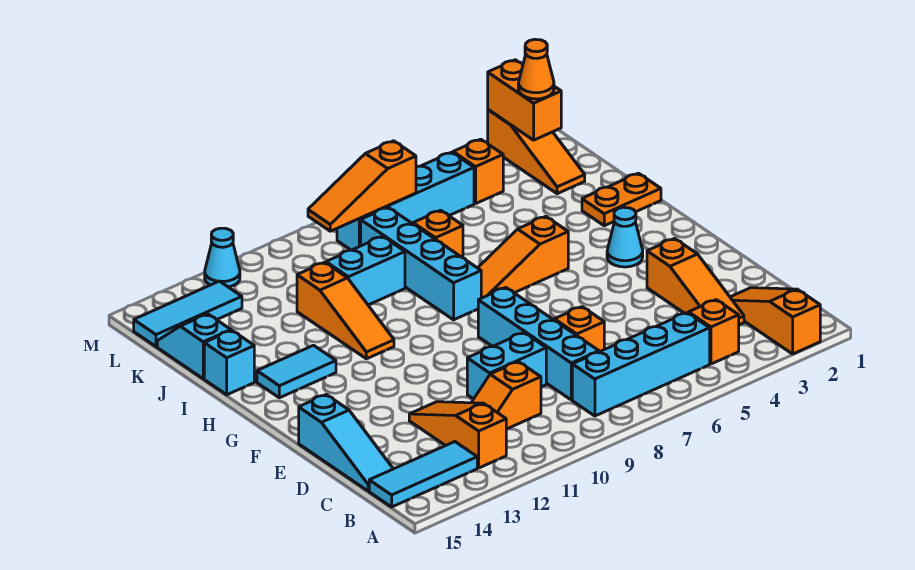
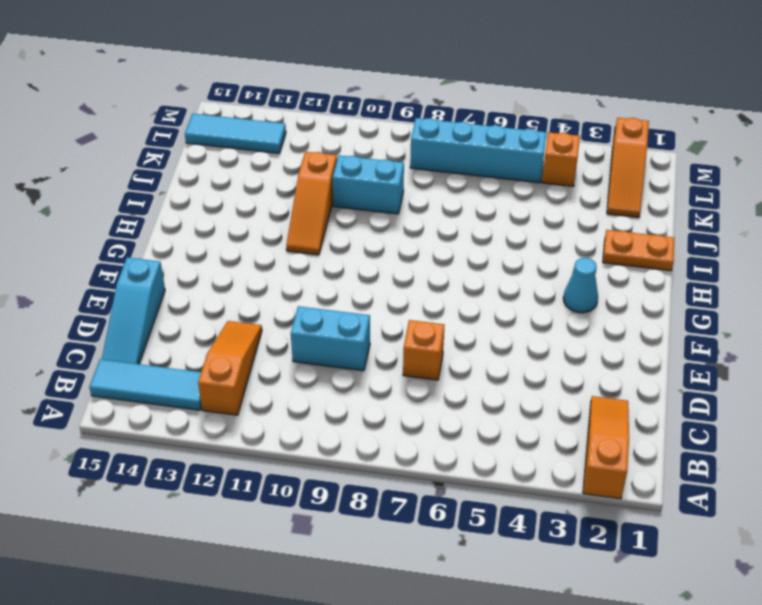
none -> orange brick B4 level 1
none -> cyan brick B5:B8 level 1
none -> orange slope C3:E3 level 1 top E

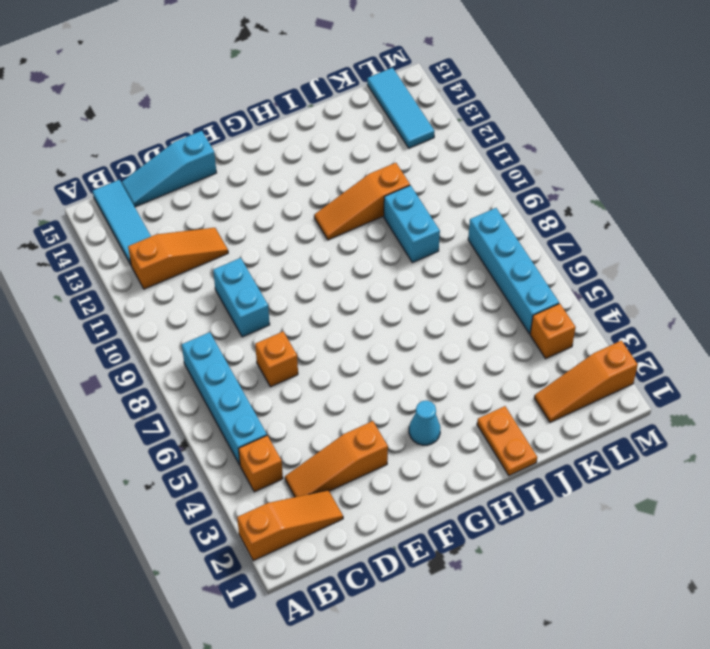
none -> cyan brick C8:F8 level 1
none -> orange slope C10:C11 level 1 top 10
none -> orange slope H5:H7 level 1 top 5

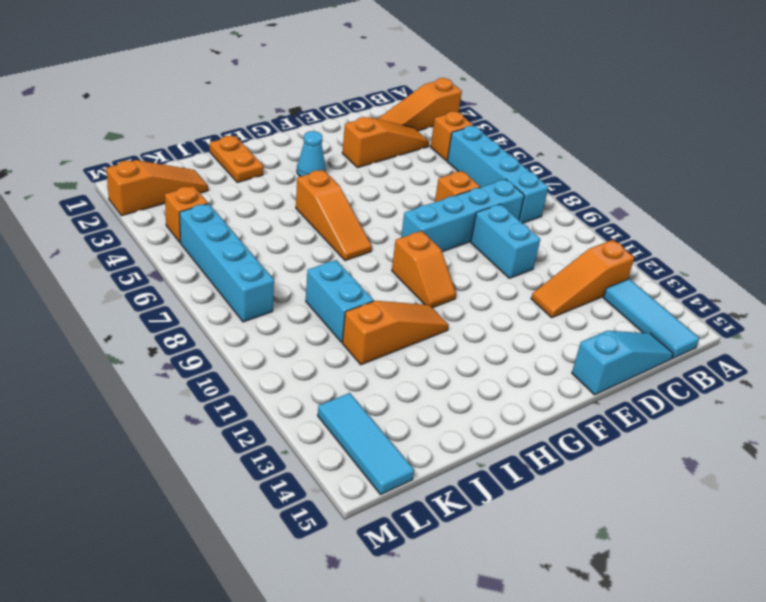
orange slope G9:G10 level 1 top 9 -> orange slope C10:C11 level 1 top 10
none -> cyan brick H8:K8 level 1
none -> cyan tile H13:H14 level 1
none -> cyan brick I15 level 1

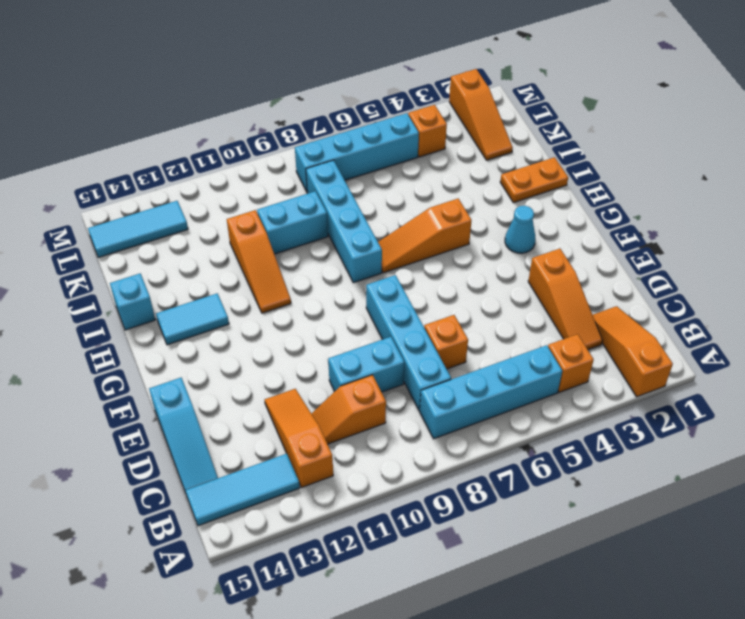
none -> orange brick J7 level 1
none -> cyan slope J15:K15 level 1 top J
none -> cyan cone M12 level 1

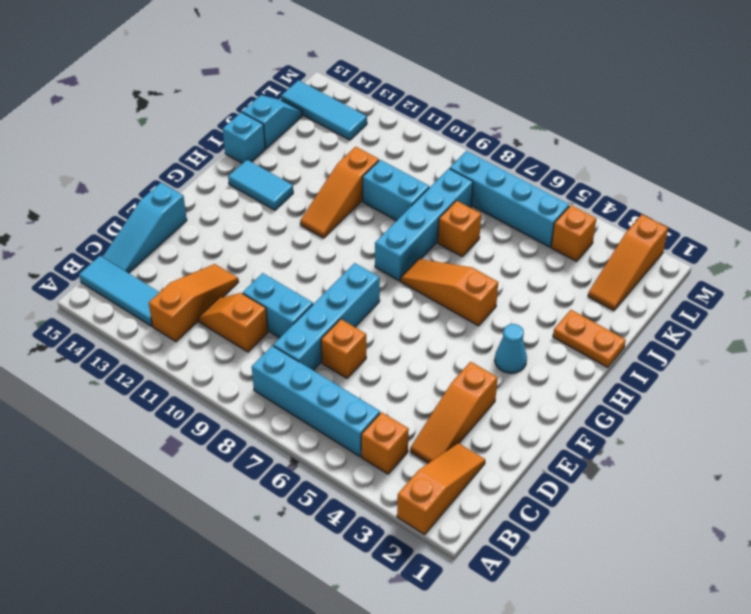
none -> cyan cone M12 level 1
none -> orange brick L2:M2 level 2
none -> orange slope L7:L9 level 2 top 7

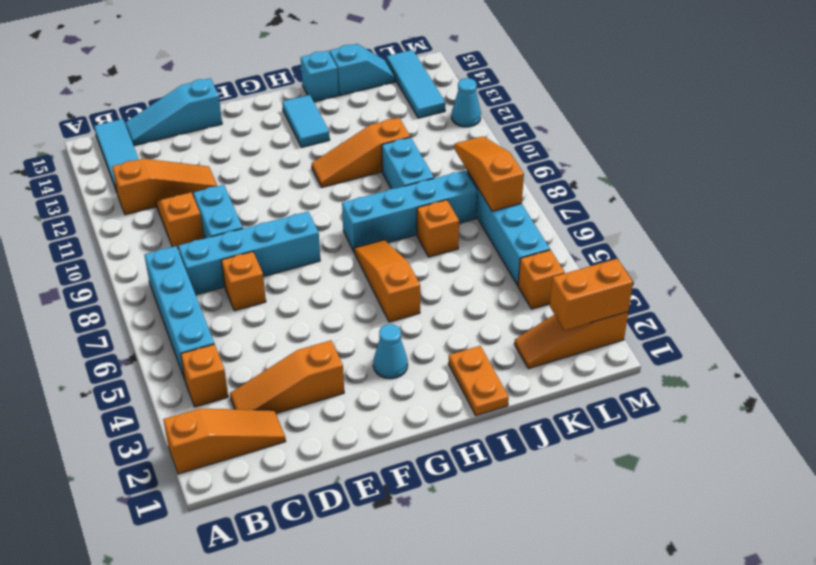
none -> orange cone L2 level 3

